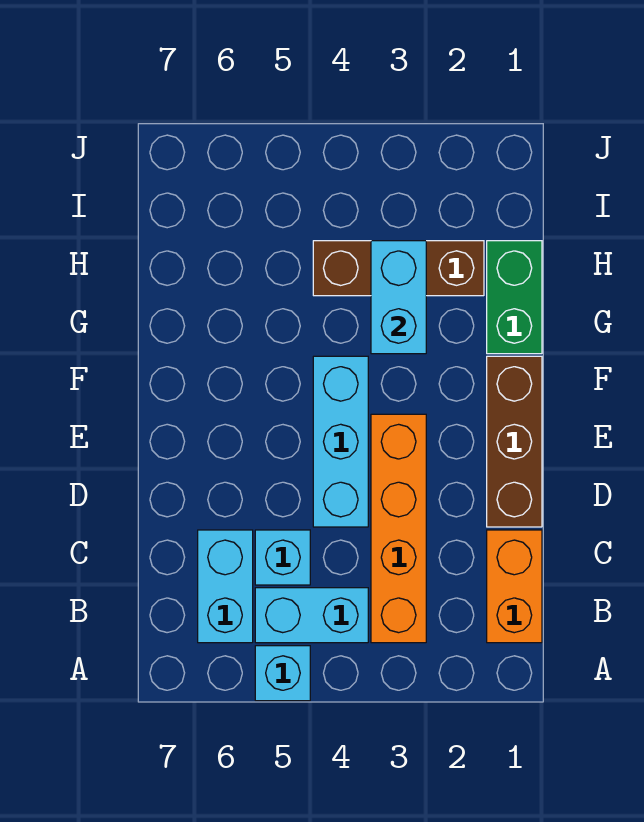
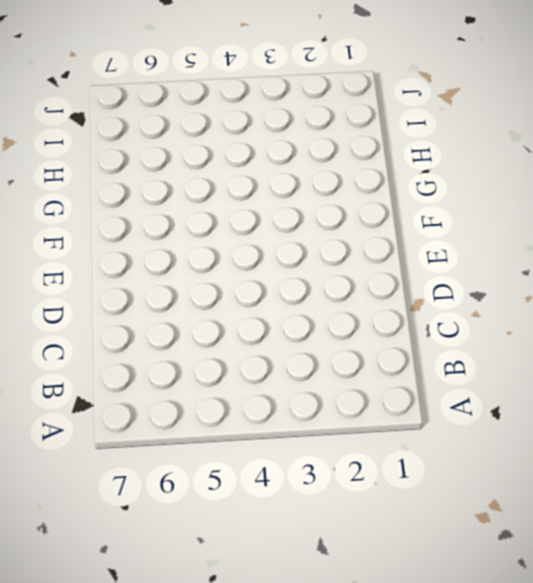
none -> cyan brick A5 level 1
none -> orange brick B1:C1 level 1

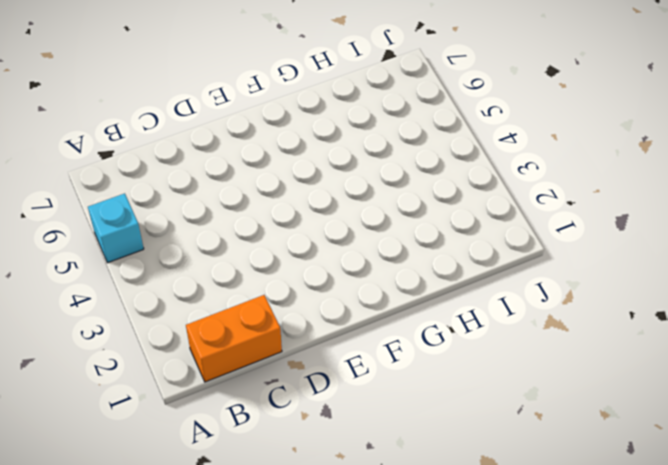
none -> orange brick B3:E3 level 1
none -> cyan brick B4:B5 level 1

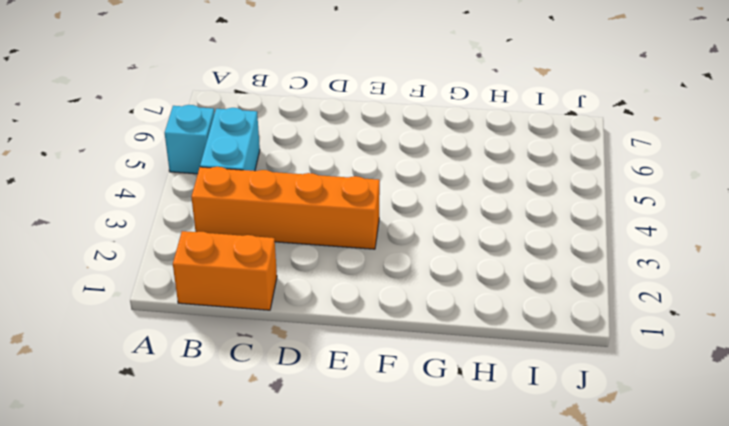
none -> cyan brick B6:C6 level 1
none -> cyan brick C5 level 1

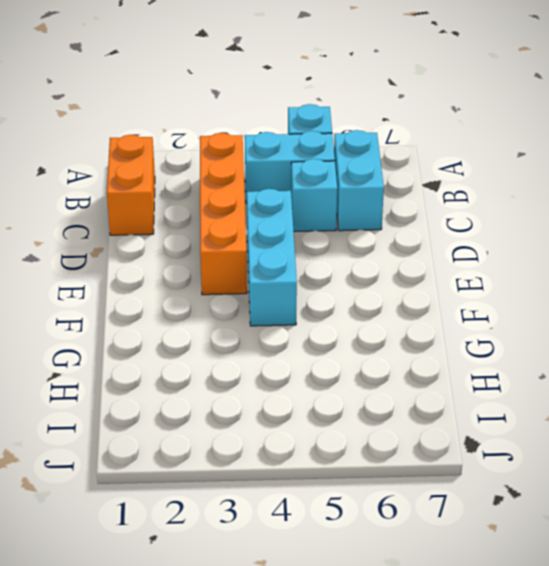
none -> brown brick D1:F1 level 1
none -> green brick G1:H1 level 1

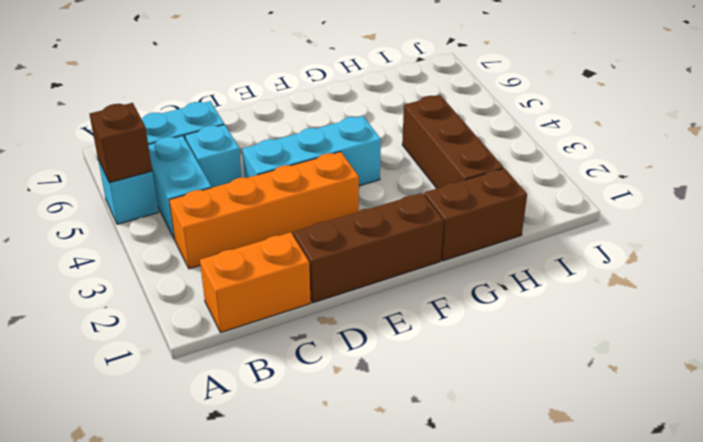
brown brick A5 level 2 -> none
brown brick G1:H1 level 1 -> green brick G1:H1 level 1
none -> cyan brick G3:H3 level 2

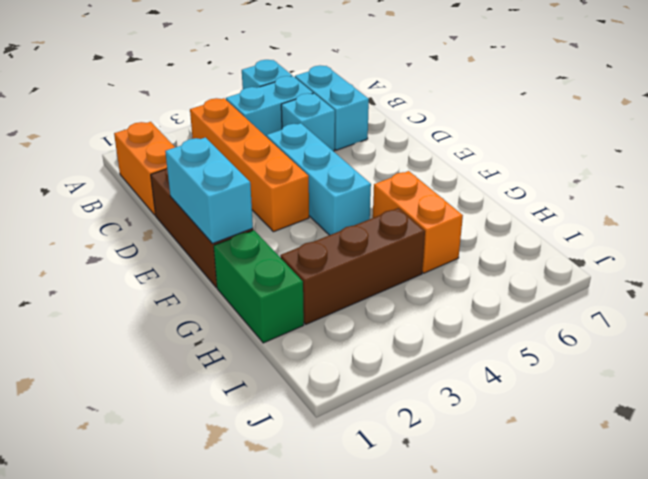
cyan brick E1:F1 level 2 -> cyan brick G3:H3 level 2
orange brick G5:H5 level 1 -> none

